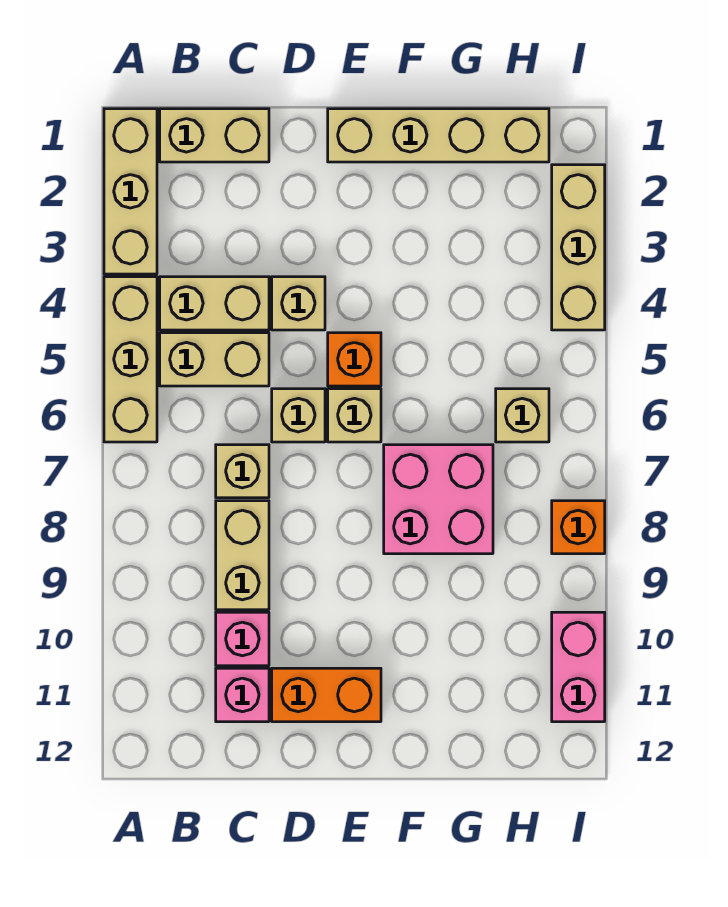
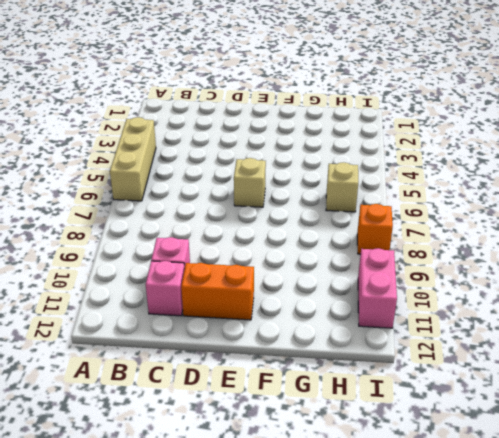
none -> tan brick A1:A3 level 1
none -> tan brick B1:C1 level 1
none -> tan brick B4:C4 level 1

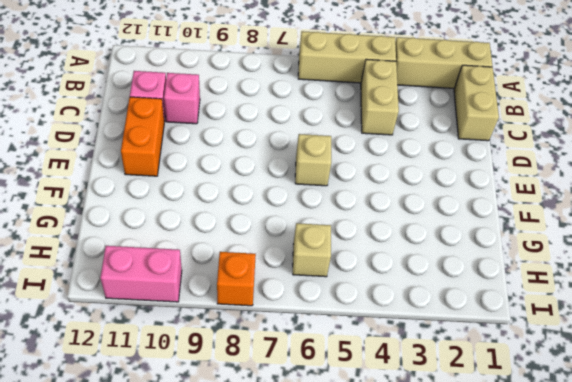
none -> tan brick B5:C5 level 1
none -> tan brick C7 level 1
none -> tan brick C8:C9 level 1

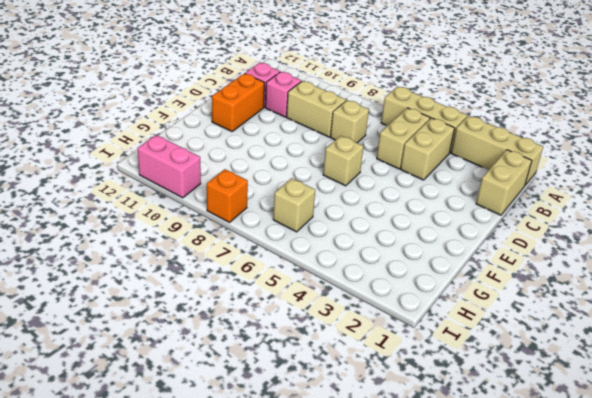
none -> tan brick D4 level 1
none -> tan brick D6 level 1
none -> tan brick E1:H1 level 1

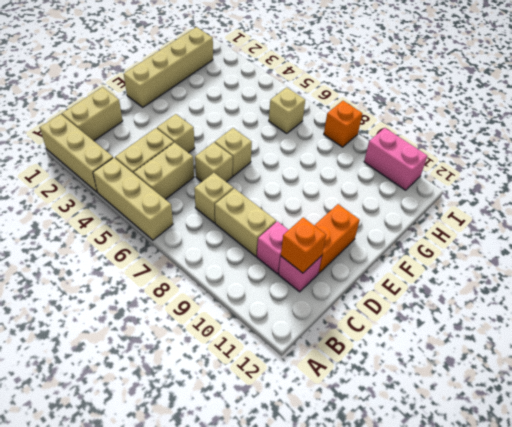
orange brick C11 level 2 -> orange brick E5 level 1
none -> pink brick F7:G8 level 1
none -> tan brick I2:I4 level 1

